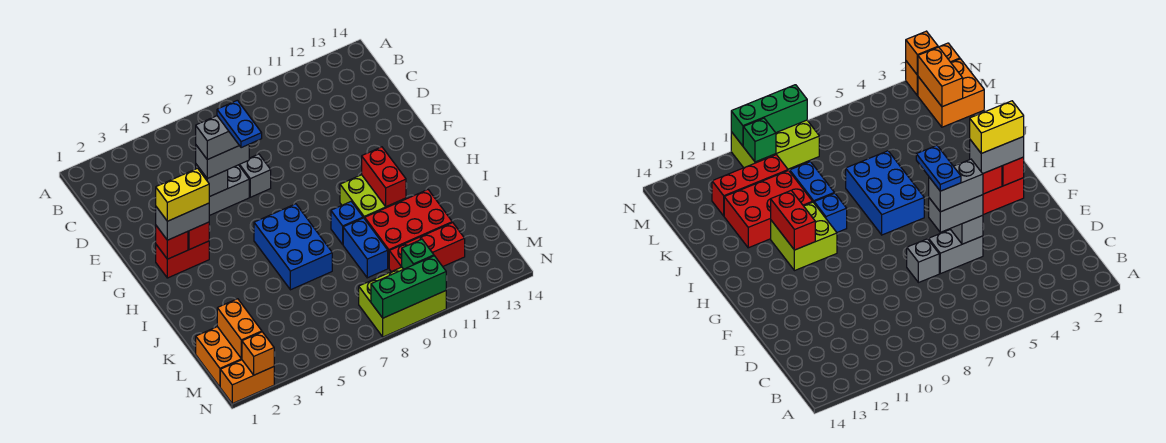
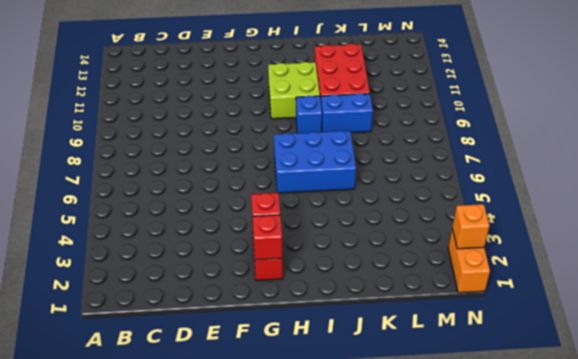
none -> grey brick E5:E6 level 1
none -> grey brick E7 level 1
none -> orange brick L1:M2 level 1

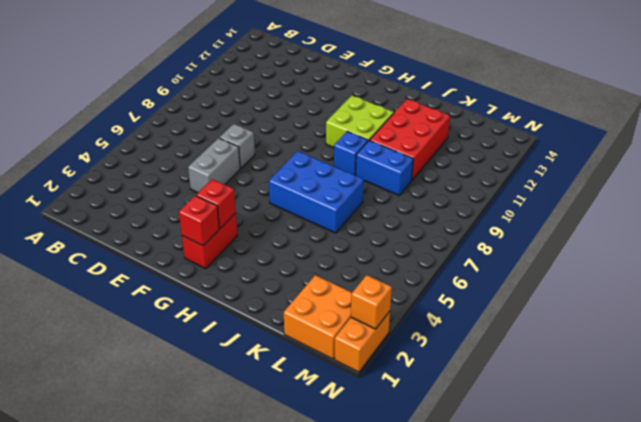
none -> red brick L10:L12 level 1
none -> lime brick M8:N10 level 1
none -> grey brick E5 level 2

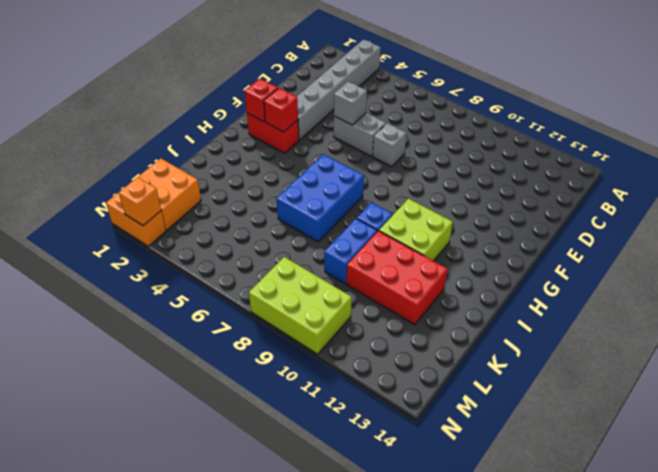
grey brick A3:F3 level 1 -> none
none -> red brick L10:L12 level 1
none -> red brick H11:I11 level 2
none -> orange brick L2:M2 level 2

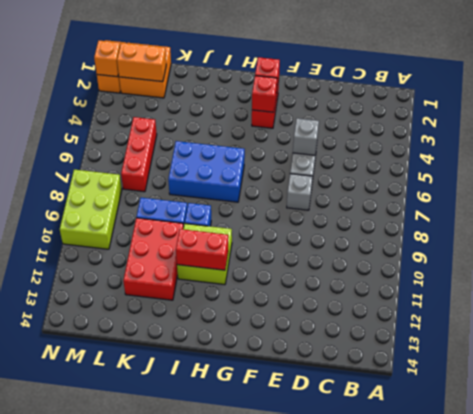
red brick L5:L7 level 1 -> red brick L10:L12 level 1
none -> green brick M10 level 2
none -> green brick N8:N10 level 2
none -> grey brick E5:E6 level 3

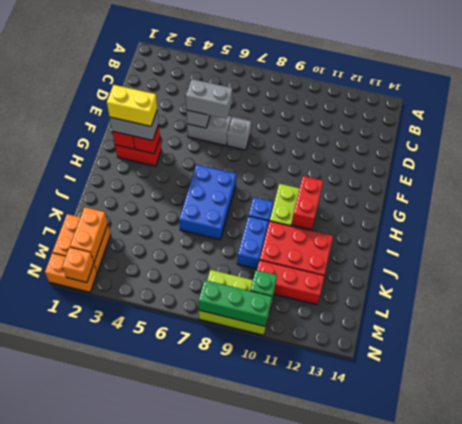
none -> grey brick E5:E6 level 4
none -> blue plate E6:F6 level 5

